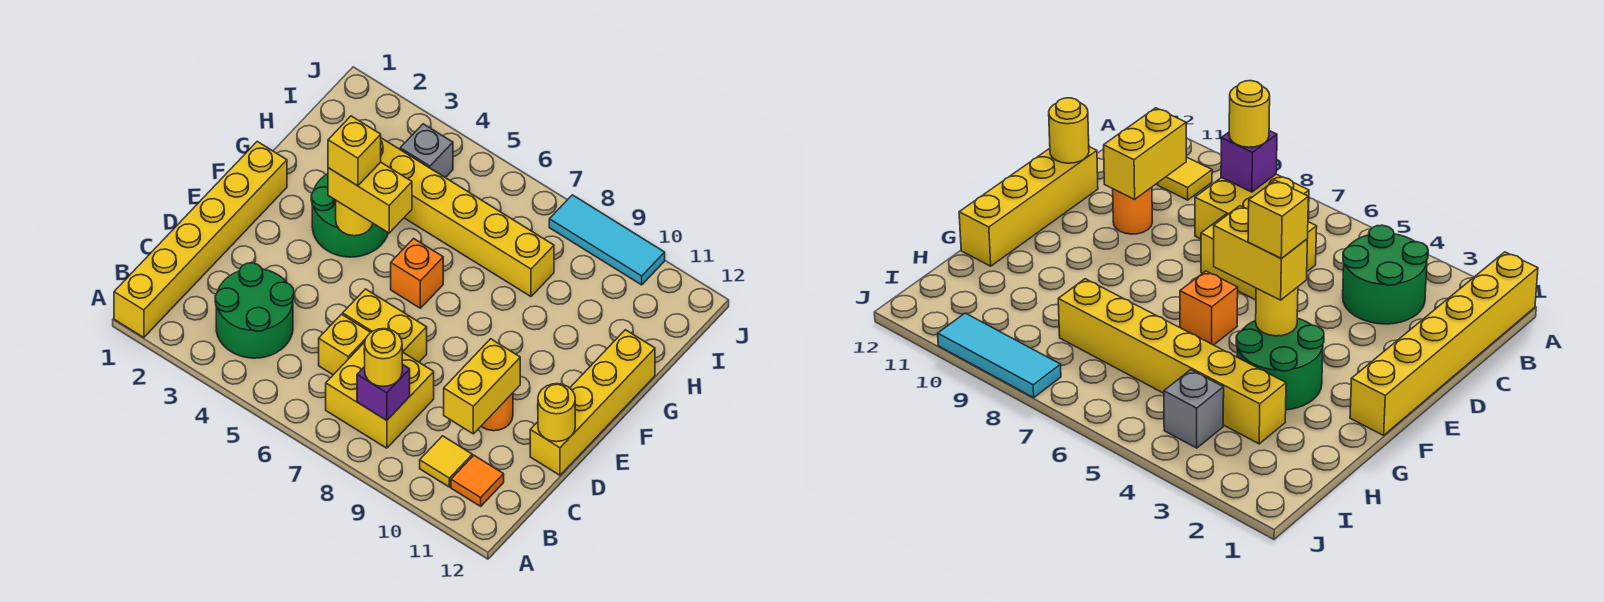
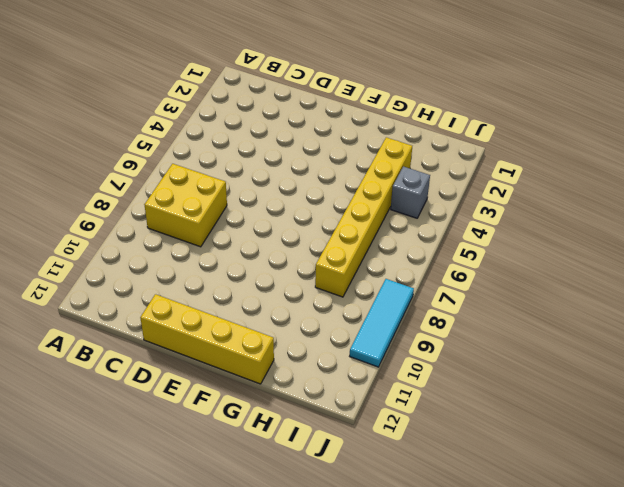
none -> yellow brick A1:F1 level 1
none -> green round brick B3:C4 level 1
none -> yellow tile B10 level 1

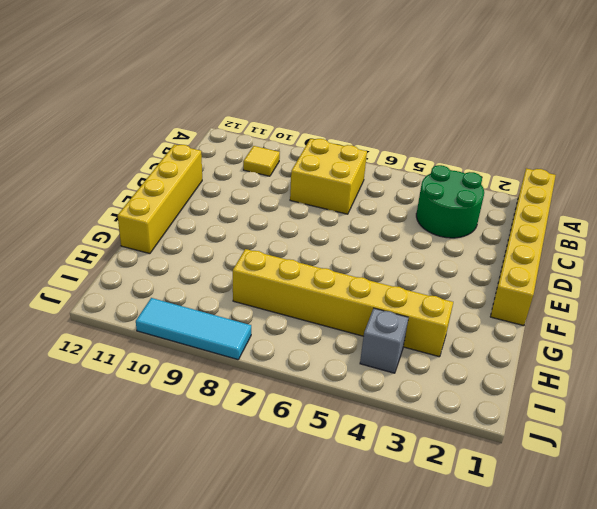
none -> orange tile B11 level 1
none -> yellow brick C6 level 1
none -> yellow brick D6:D7 level 1

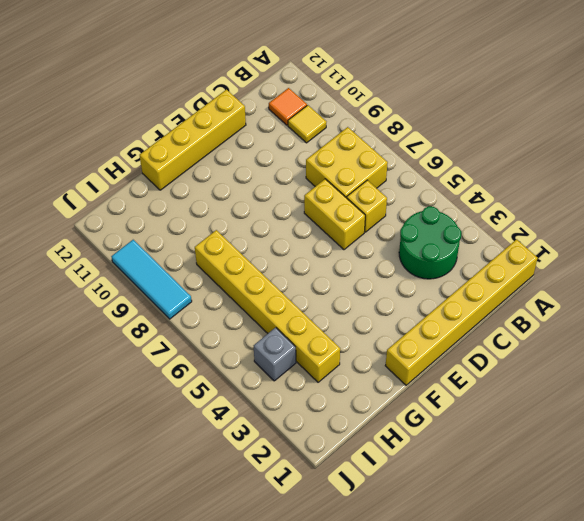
none -> orange round brick D10 level 1
none -> green round brick F3:G4 level 1
none -> orange brick F6 level 1

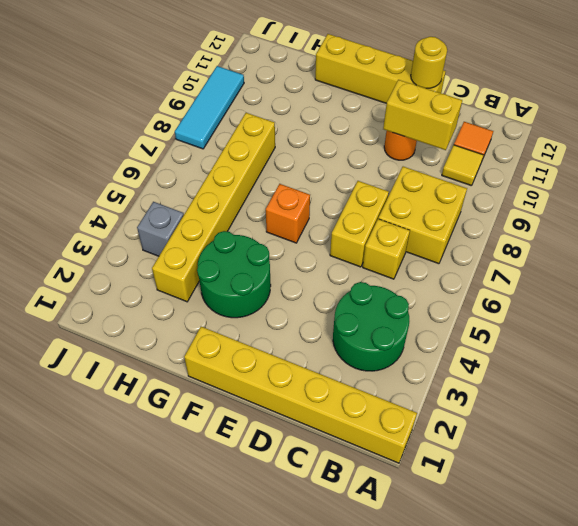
none -> purple brick B8 level 2
none -> yellow round brick F4 level 2
none -> yellow round brick B8 level 3

